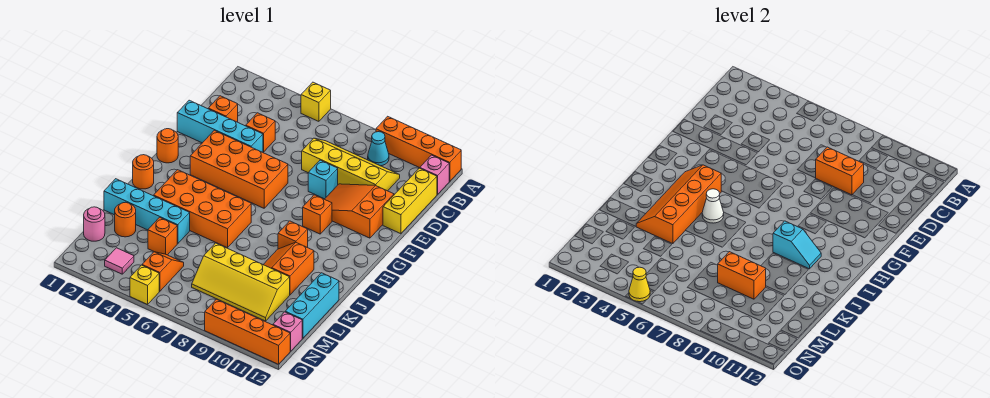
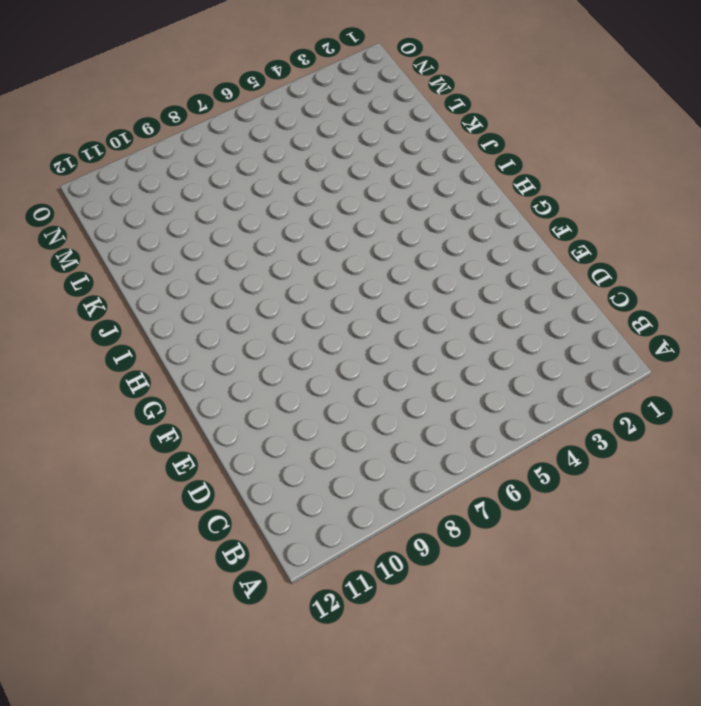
none -> yellow brick A5 level 1
none -> orange brick A9:A12 level 1
none -> cyan cone B9 level 1
none -> pink brick B12 level 1

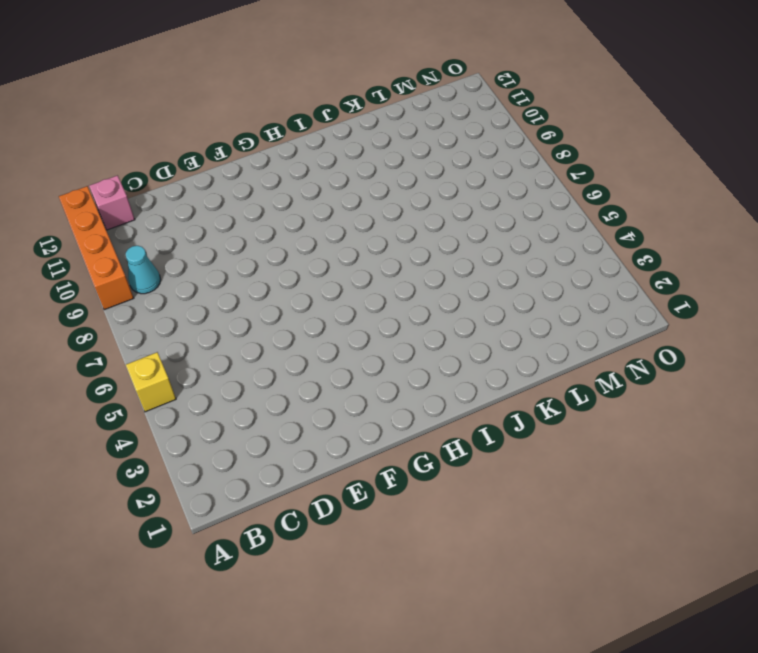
none -> yellow slope C7:D10 level 1 top D
none -> yellow brick C12:E12 level 1
none -> orange brick D2 level 1
none -> orange brick D4 level 1

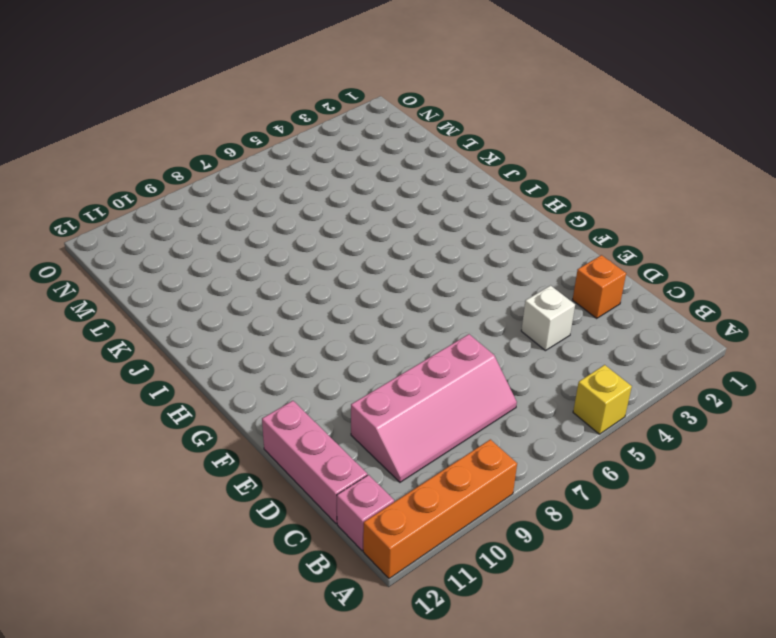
pink slope C7:D10 level 1 top D -> yellow slope C7:D10 level 1 top D
pink brick C12:E12 level 1 -> yellow brick C12:E12 level 1
white brick D4 level 1 -> orange brick D4 level 1
none -> cyan cone B9 level 1
none -> cyan brick E1:E4 level 1
none -> cyan brick E8 level 1
none -> orange slope E9:F11 level 1 top 11

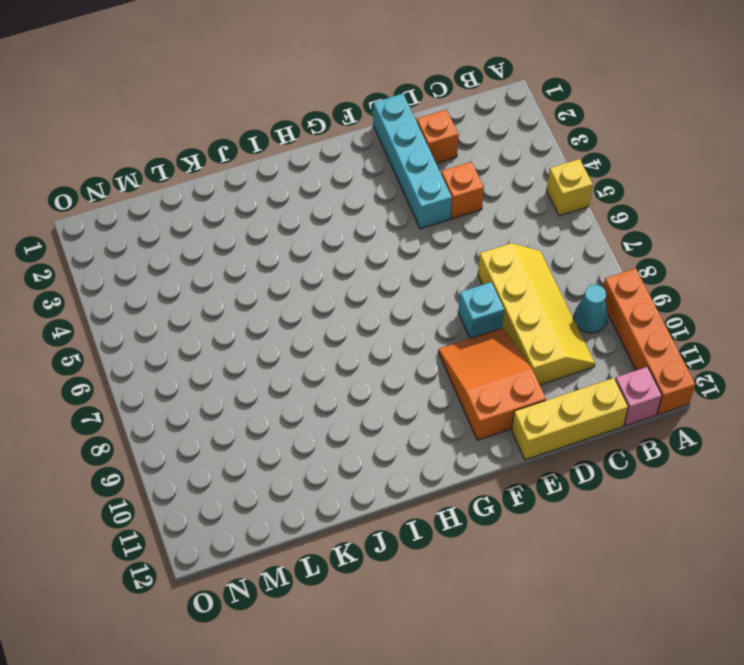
none -> orange brick F3:G6 level 1
none -> orange round brick G1 level 1
none -> orange brick G9 level 1
none -> orange round brick I1 level 1

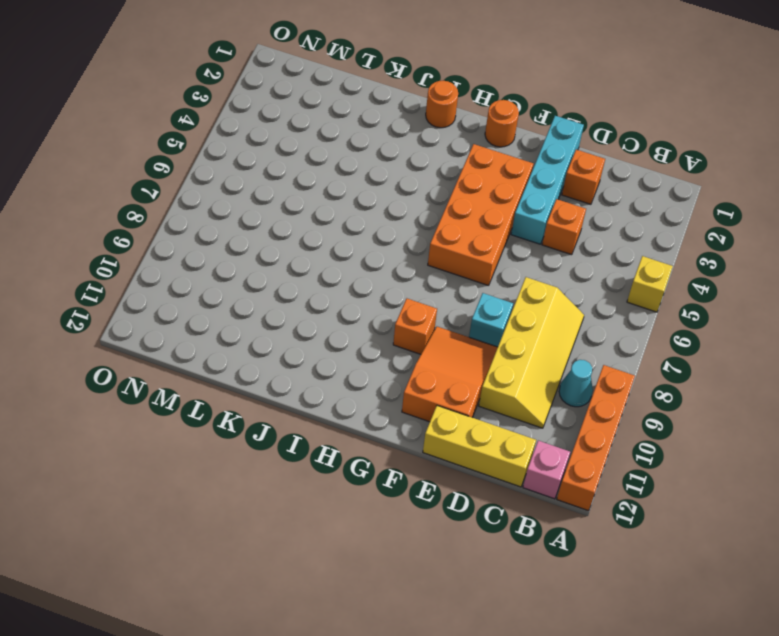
none -> orange brick I3:J6 level 1
none -> orange brick I9 level 1
none -> orange slope J9:K10 level 1 top 10
none -> cyan brick K1:K4 level 1

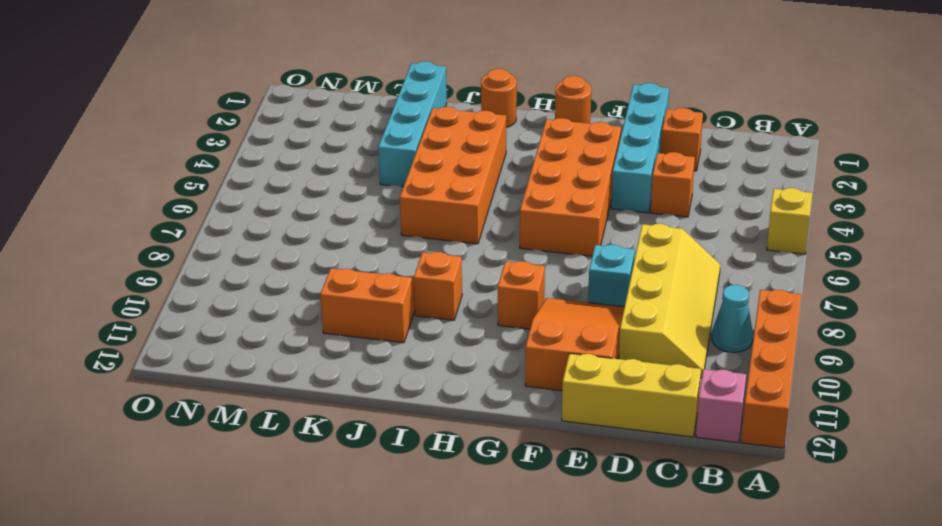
none -> cyan brick K12:M12 level 1
none -> orange round brick L2 level 1
none -> orange brick L4 level 1
none -> yellow slope L7:M10 level 1 top L

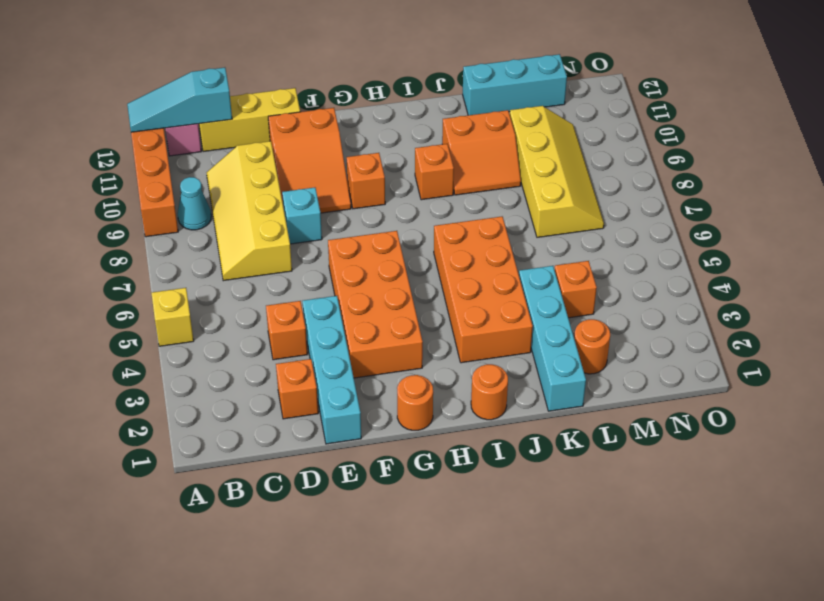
cyan slope A12:C12 level 2 top C -> none
none -> pink round brick M1 level 1
none -> orange slope M5:N5 level 1 top N
none -> pink tile N3 level 1
none -> pink brick N12 level 1

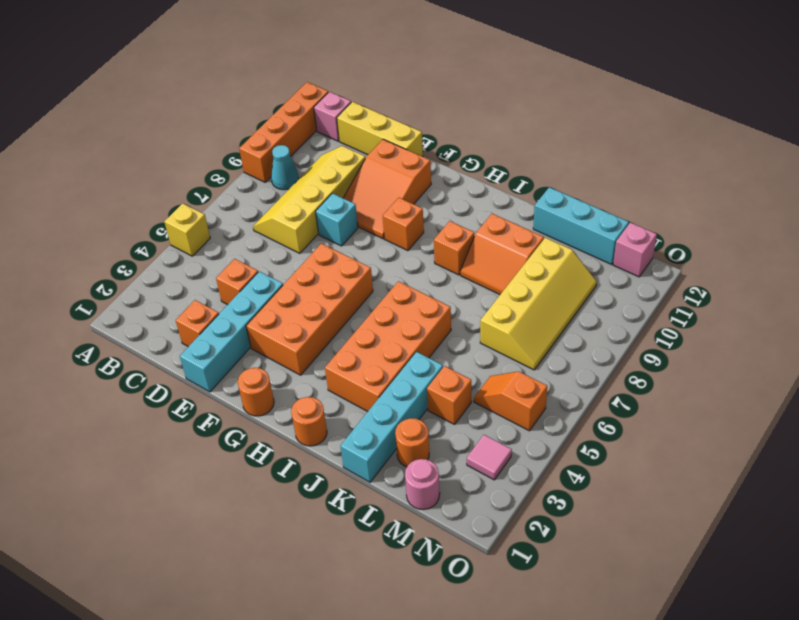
none -> yellow brick O5 level 1
none -> orange brick O9:O12 level 1
none -> orange brick D8:D9 level 2
none -> orange slope H3:K4 level 2 top 4

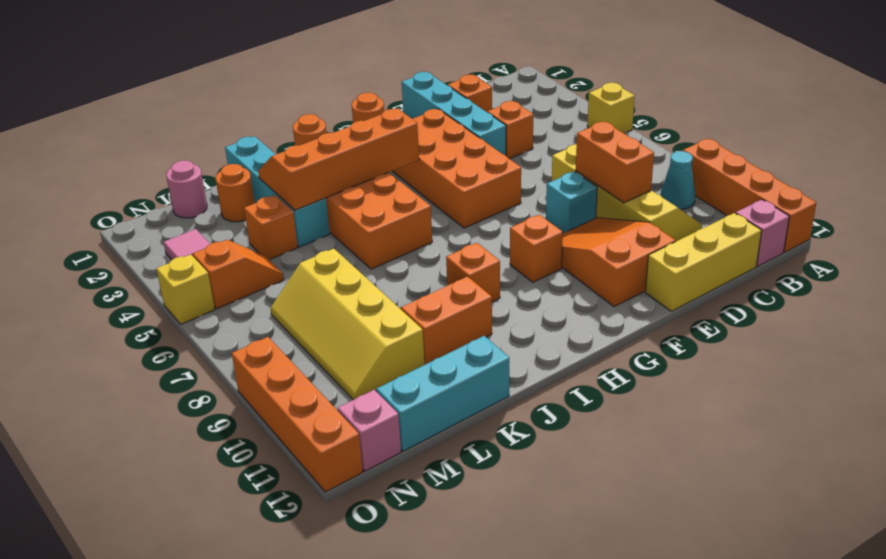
none -> white cone I5 level 2
none -> cyan slope I9:I10 level 2 top 9
none -> orange brick L8:L9 level 2
none -> yellow cone O5 level 2

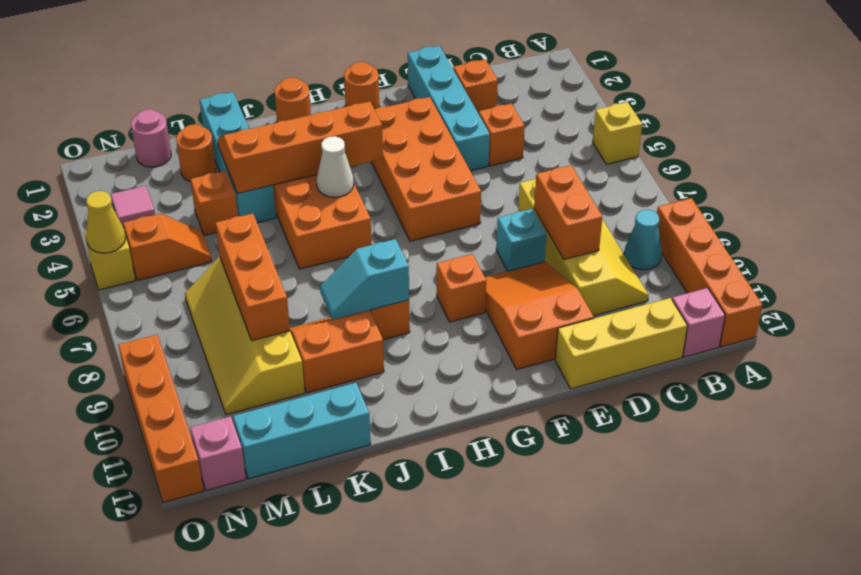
cyan slope I9:J9 level 2 top I -> cyan slope I9:I10 level 2 top 9
orange brick L7:L9 level 2 -> orange brick L8:L9 level 2

